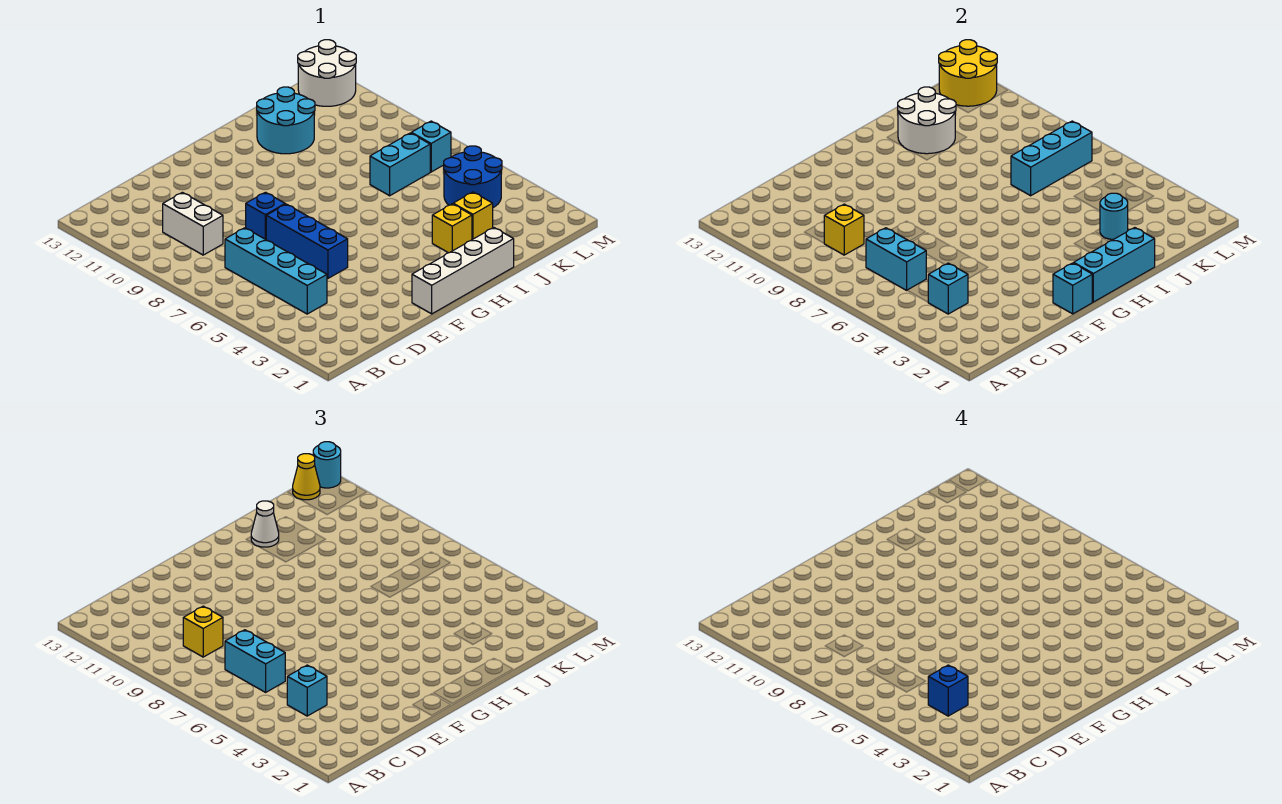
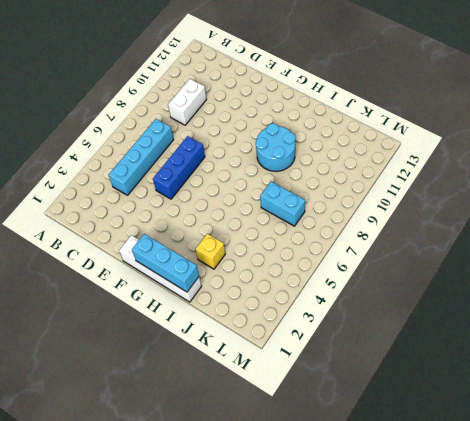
cyan round brick H9:I10 level 1 -> cyan round brick I11:J12 level 1
none -> blue brick E8 level 1
none -> yellow brick J3 level 1
none -> blue round brick K4:L5 level 1

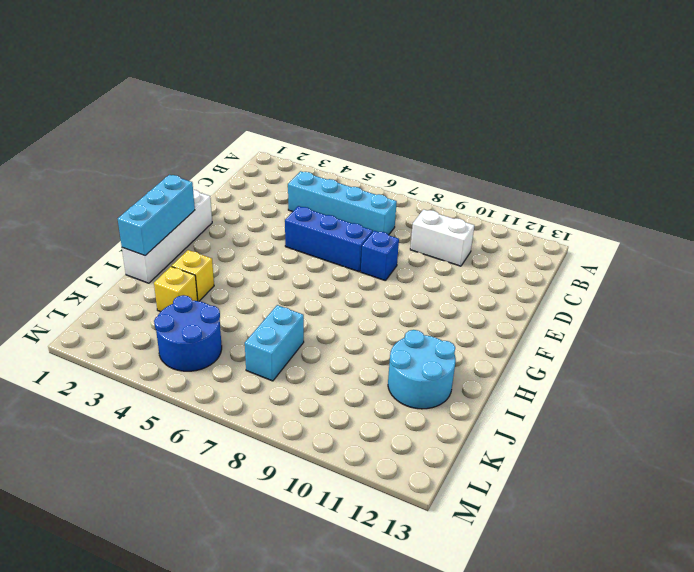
none -> cyan brick L7 level 1
none -> white round brick L12:M13 level 1
none -> cyan brick C4 level 2

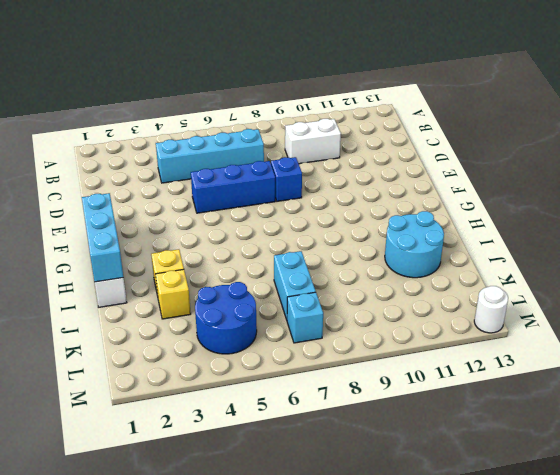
white round brick M13 level 1 -> white round brick L12:M13 level 1
none -> cyan brick C4 level 2
none -> cyan brick C6:C7 level 2
none -> yellow brick C9 level 2

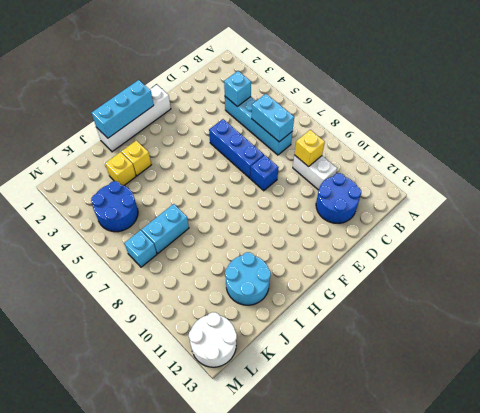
blue round brick C11:D12 level 1 -> none
none -> cyan brick F1 level 2
none -> white round brick I11:J12 level 2
none -> cyan round brick J3 level 2

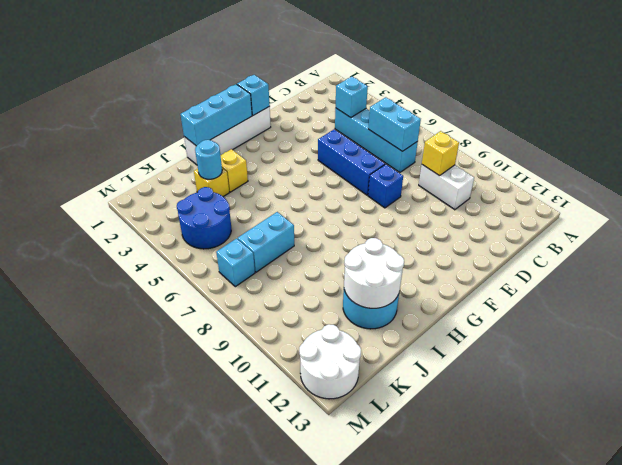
none -> cyan brick J7:L7 level 2
none -> yellow round brick L12:M13 level 2
none -> cyan brick C4 level 3

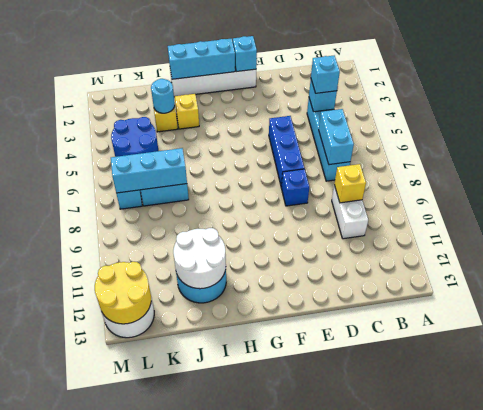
none -> cyan brick C6:C7 level 3
none -> yellow brick C9 level 3
none -> white cone I12 level 3

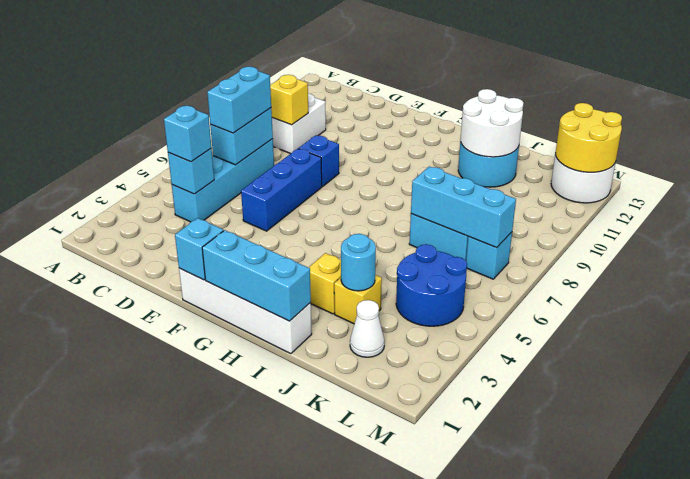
white cone K2 level 1 -> white cone I12 level 3
none -> yellow brick C9 level 3
none -> yellow cone L13 level 3
none -> cyan round brick M13 level 3

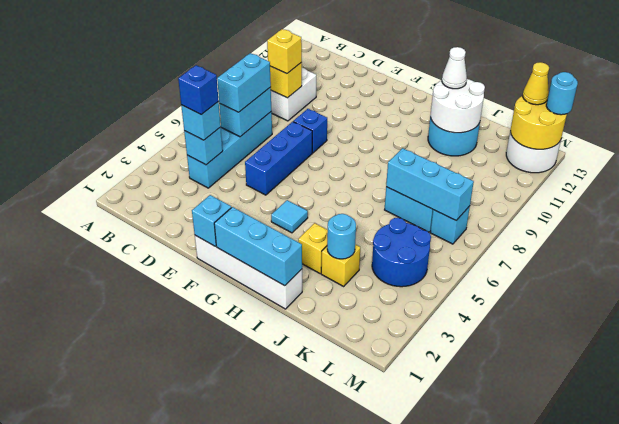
cyan tile G4 level 1 -> none

